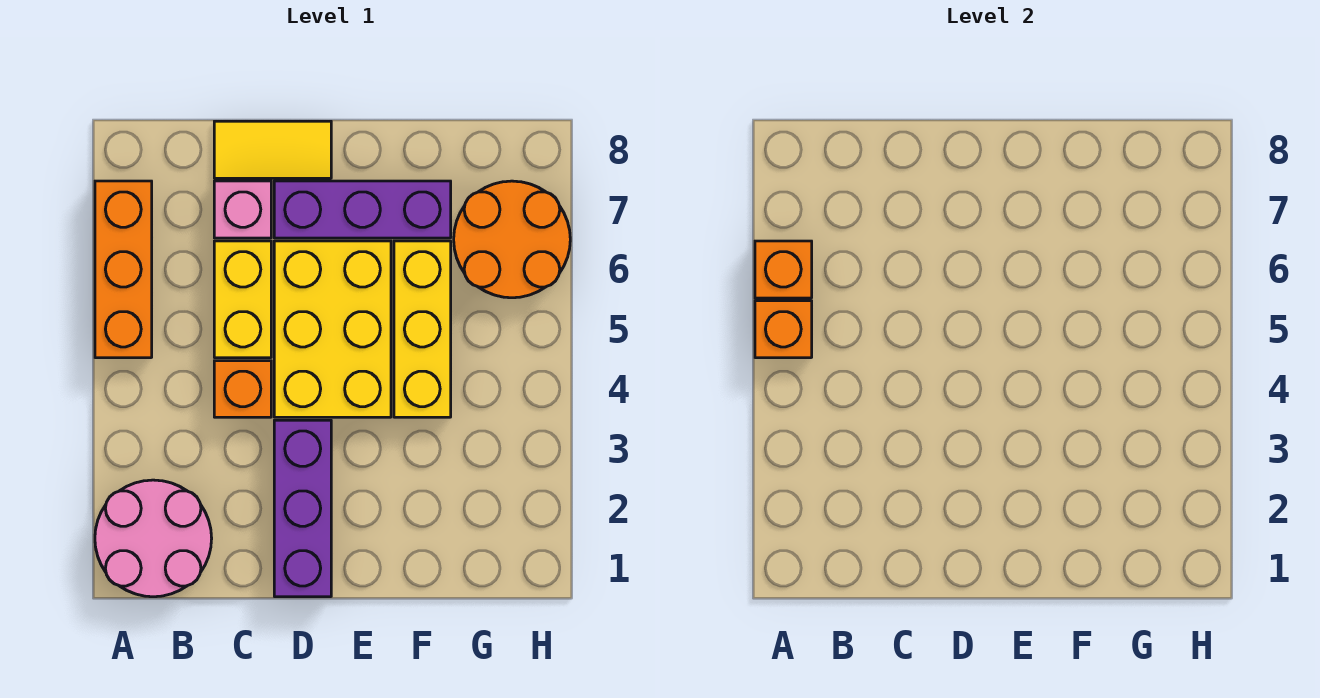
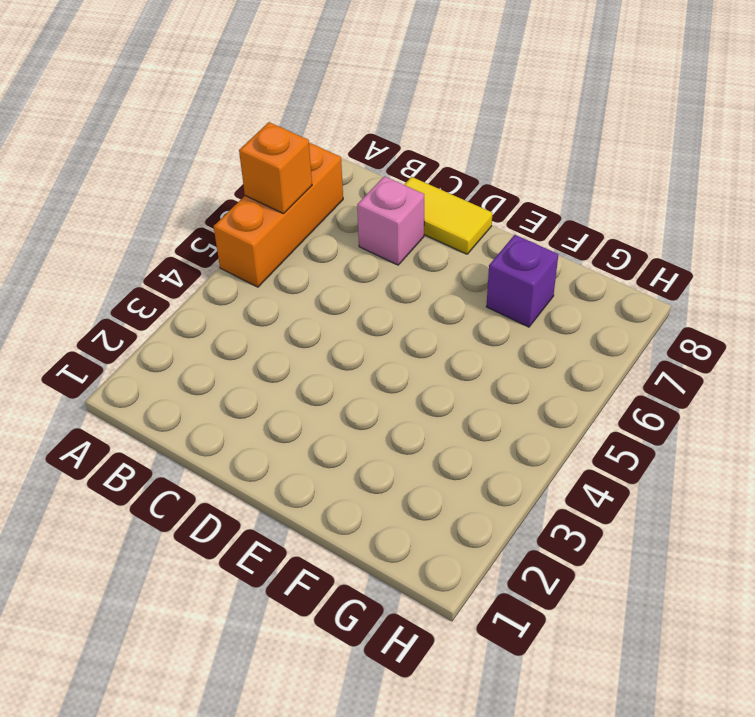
purple brick F7 level 1 -> purple brick D7:F7 level 1
none -> pink round brick A1:B2 level 1
none -> orange brick C4 level 1
none -> yellow brick C5:C6 level 1

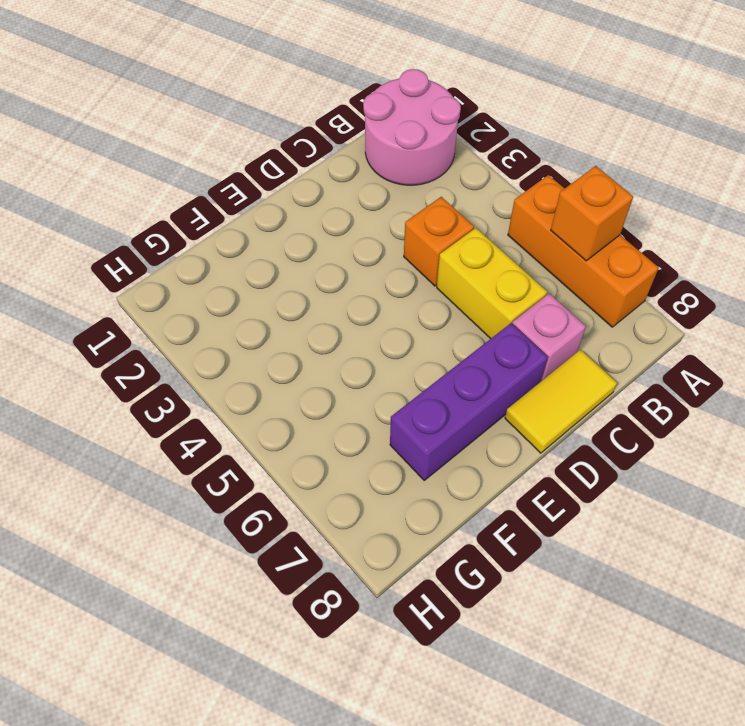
none -> purple brick D1:D3 level 1
none -> yellow brick D4:E6 level 1
none -> yellow brick F4:F6 level 1

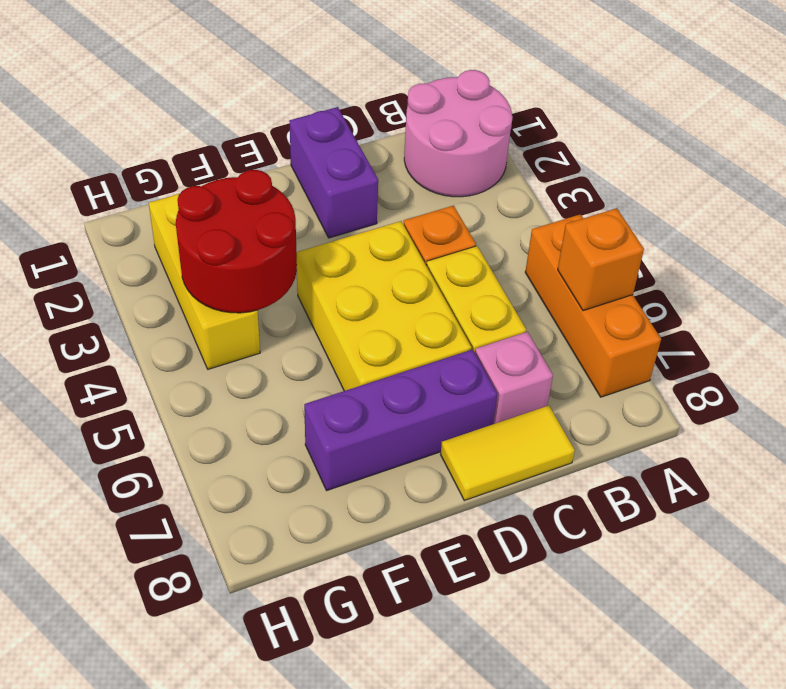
purple brick D1:D2 level 1 -> purple brick D1:D3 level 1
red round brick F3:G4 level 2 -> none
yellow brick G2:G4 level 1 -> yellow brick F4:F6 level 1
none -> orange round brick G6:H7 level 1
none -> orange brick A5 level 2

